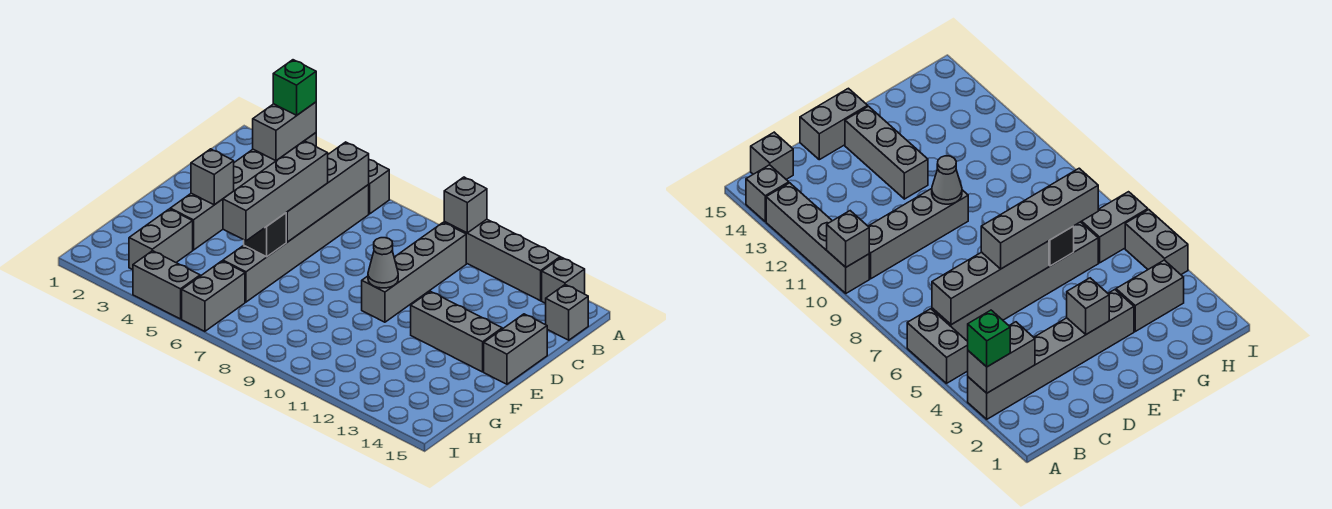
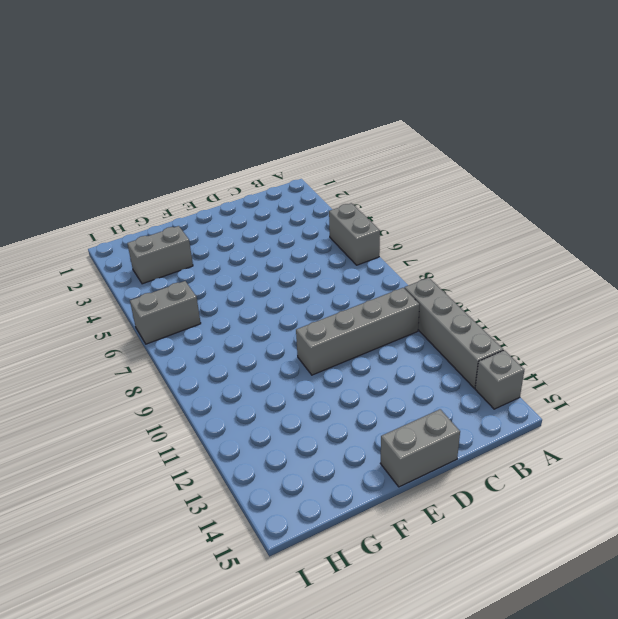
none -> grey brick A3:F3 level 1
none -> grey brick B6:G6 level 1
none -> grey brick B15 level 1

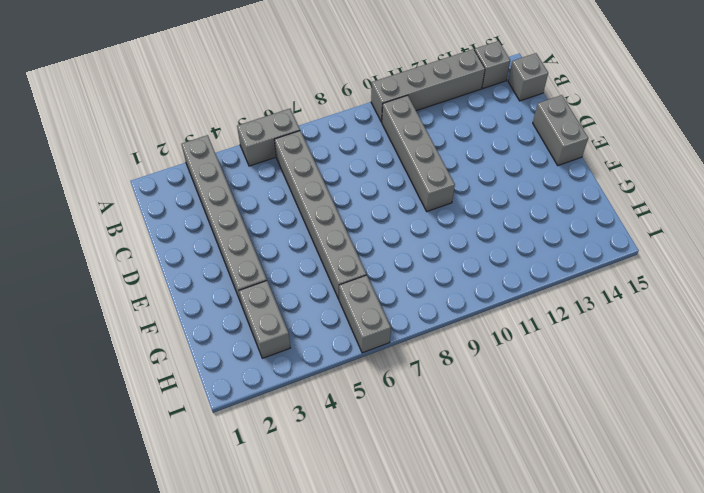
none -> grey brick E12:E14 level 1
none -> grey brick I4:I5 level 1
none -> grey brick A3:B3 level 2

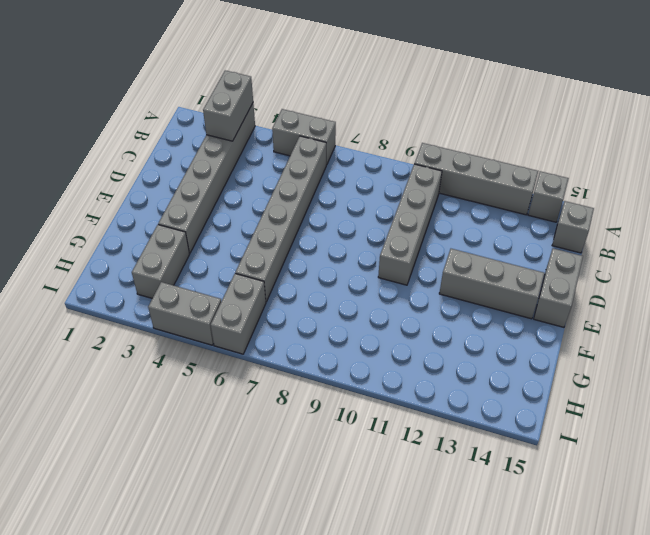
none -> grey brick A10 level 2
none -> grey brick B6:E6 level 2
none -> grey brick E3 level 2

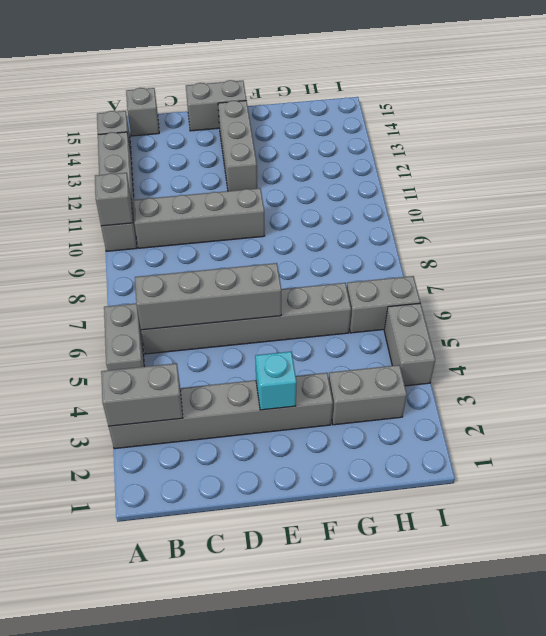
cyan brick E3 level 2 -> grey brick E3 level 2
none -> grey cone E10 level 2
none -> black brick F6 level 2
none -> green brick A3 level 3

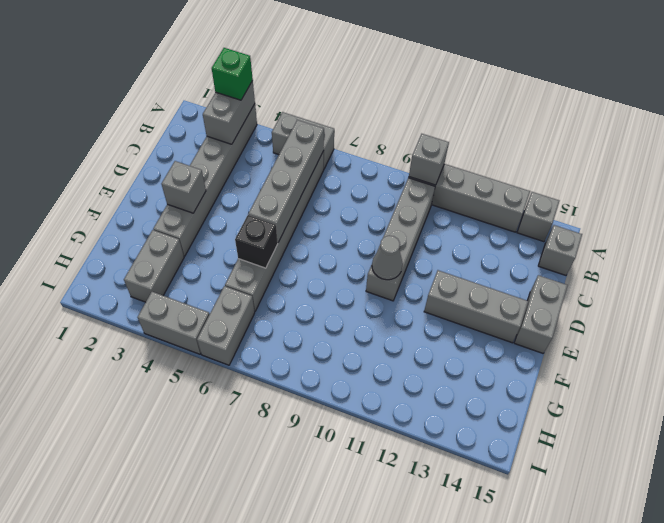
none -> grey brick D6:G6 level 3

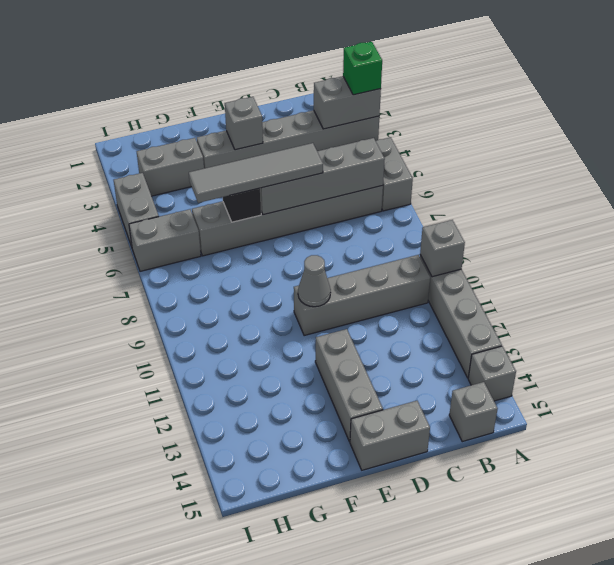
grey tile D6:G6 level 3 -> grey brick D6:G6 level 3

